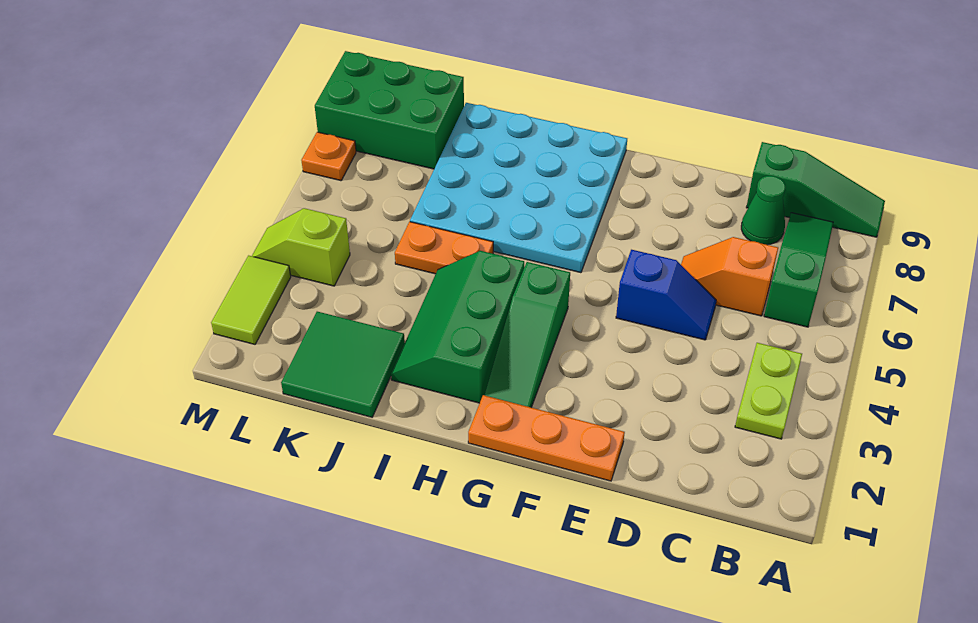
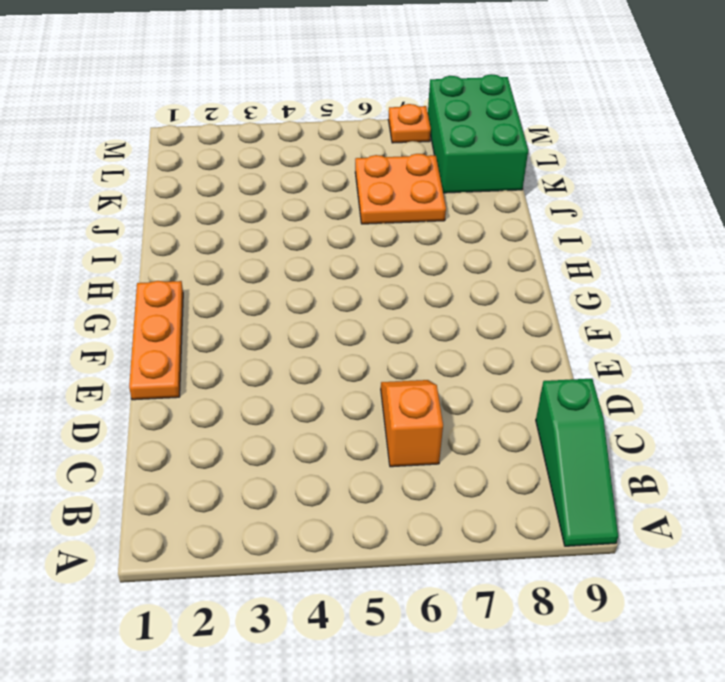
orange plate J6:K7 level 1 -> cyan plate G6:J9 level 1
none -> lime plate B3:B4 level 1
none -> green slope B6:B8 level 1 top 6
none -> green cone C8 level 1

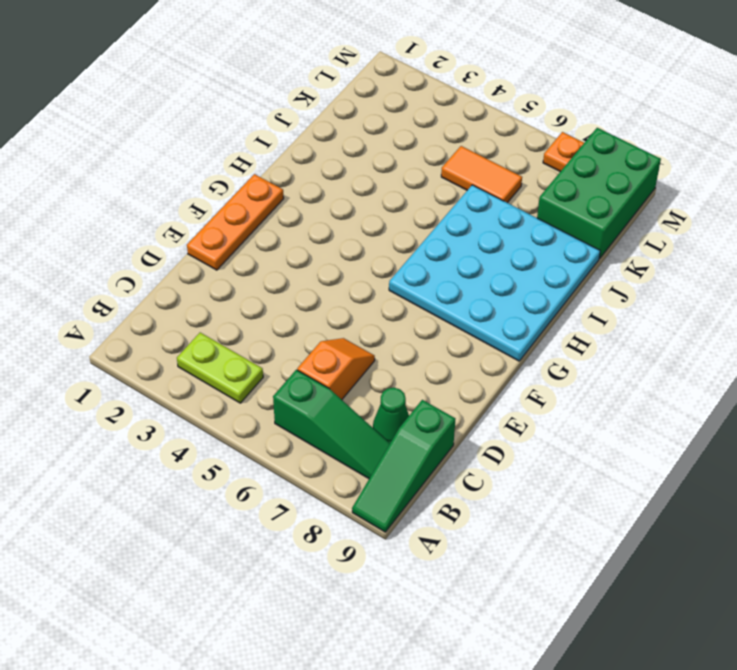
orange tile K5:K6 level 1 -> none
none -> blue slope D5:E5 level 1 top E
none -> green slope G2:G4 level 1 top 4
none -> green slope H2:I4 level 1 top H

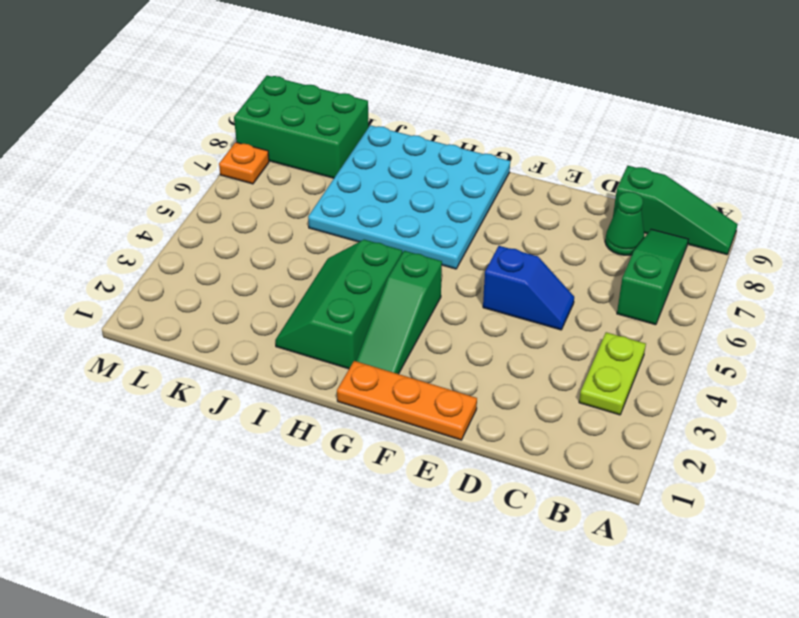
none -> orange slope C6:D6 level 1 top C
none -> orange plate I5:J5 level 1
none -> green tile J1:K2 level 1

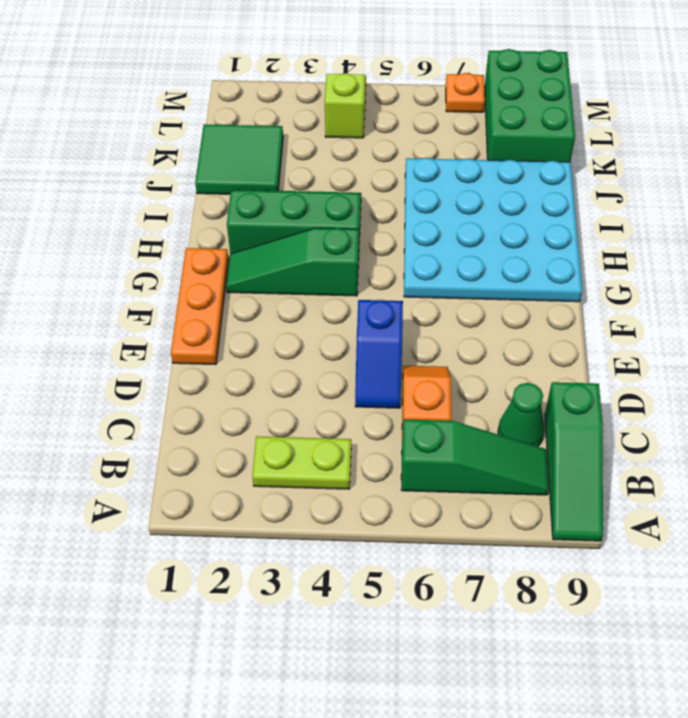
none -> orange plate I5:J5 level 1
none -> lime tile M2:M3 level 1

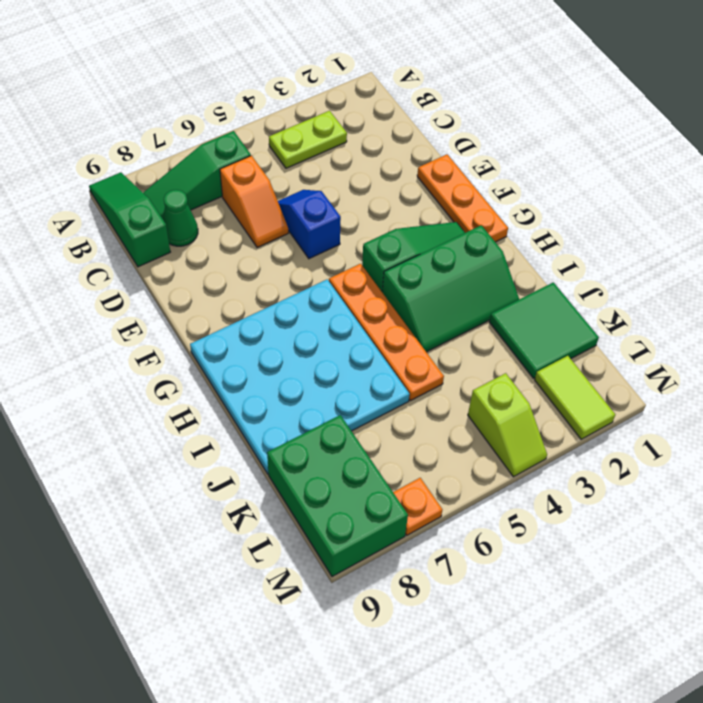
orange plate G5:J5 level 1 -> orange plate I5:J5 level 1
lime tile L2:M2 level 1 -> lime tile M2:M3 level 1

